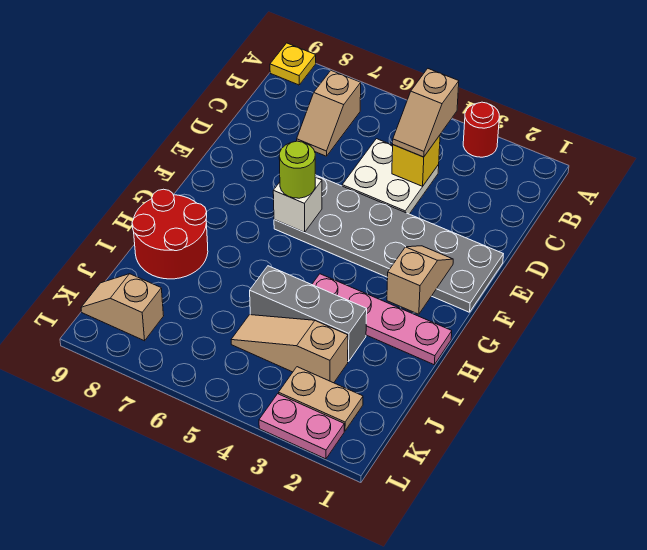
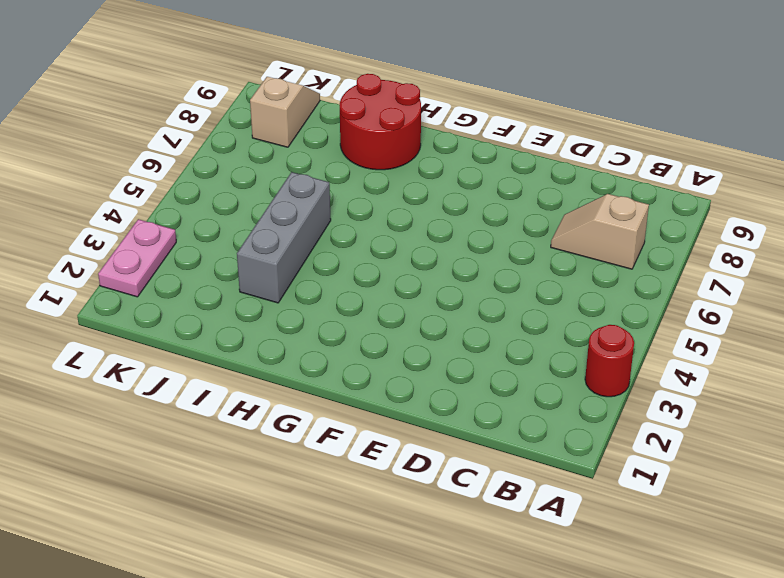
none -> yellow plate A9 level 1
none -> white plate C4:D5 level 1
none -> grey plate E1:F6 level 1

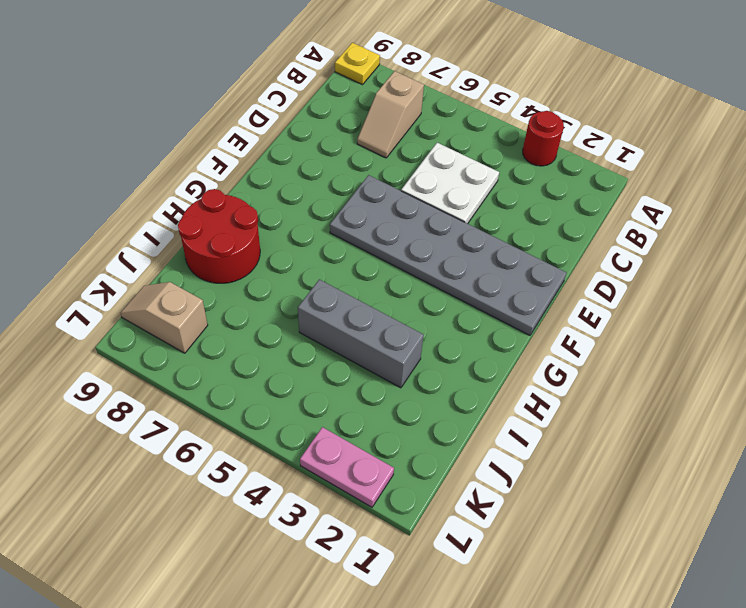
none -> pink plate H1:H4 level 1
none -> tan slope J3:J5 level 1 top 3
none -> tan plate K2:K3 level 1

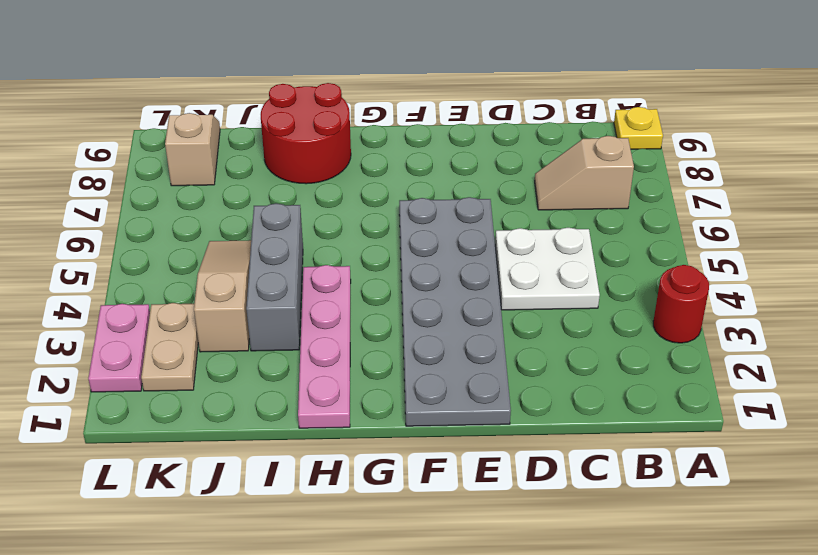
none -> yellow brick C4 level 2
none -> tan slope F2:G2 level 2 top G
none -> white brick F6 level 2

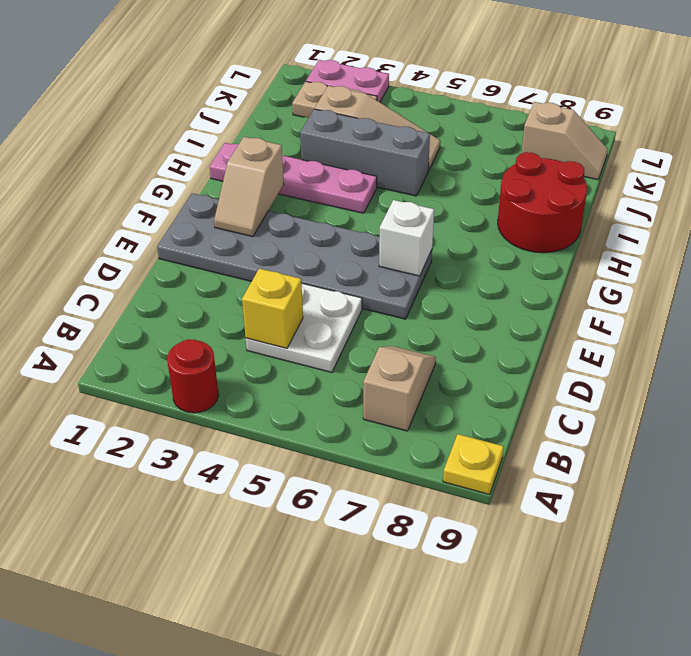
none -> tan slope B4:C4 level 3 top B
none -> lime round brick F6 level 3

